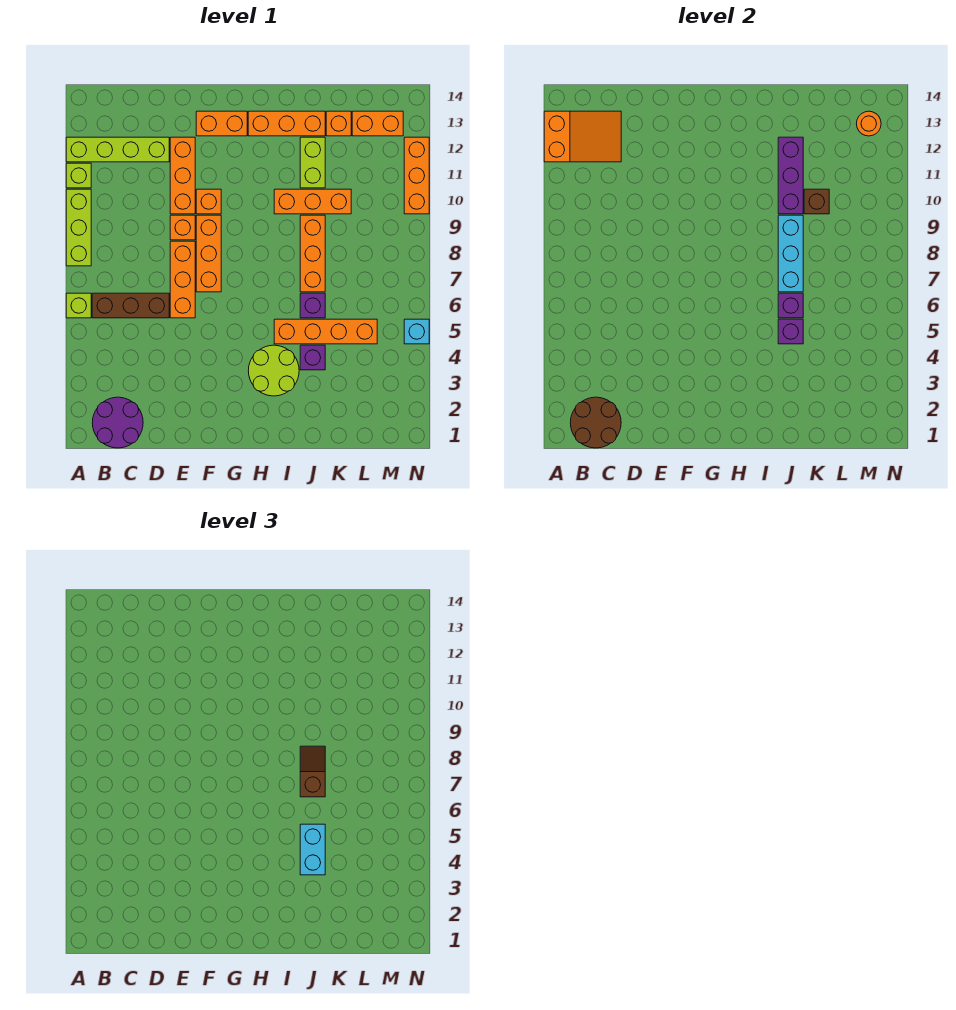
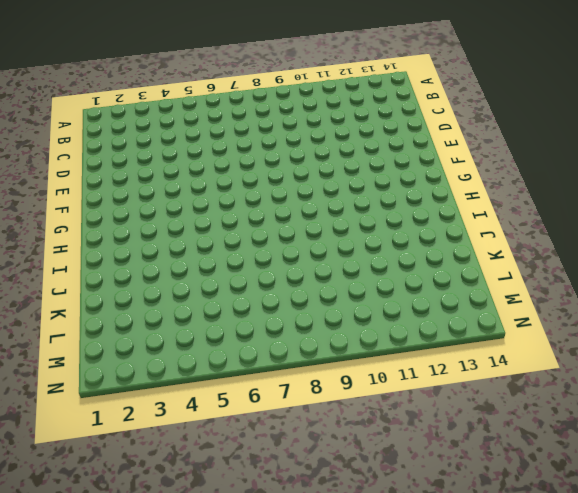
none -> lime brick A6 level 1
none -> lime brick A8:A10 level 1
none -> lime brick A11 level 1
none -> lime brick A12:D12 level 1

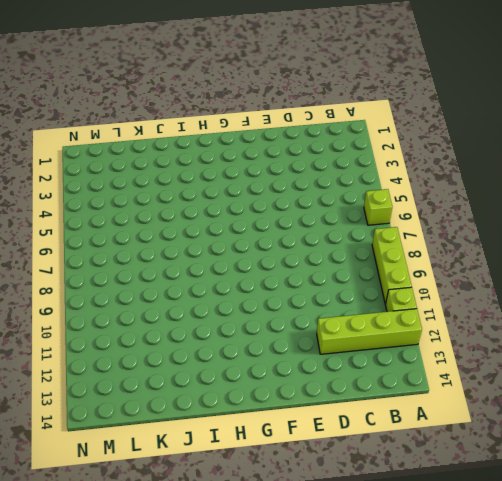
none -> purple round brick B1:C2 level 1
none -> brown brick B6:D6 level 1
none -> orange brick E6:E8 level 1
none -> orange brick E9 level 1

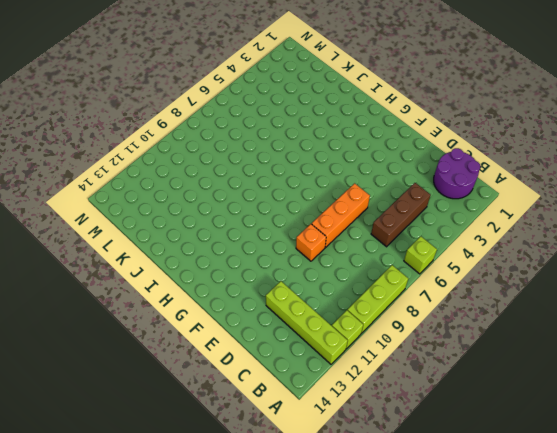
brown brick C4:C6 level 1 -> brown brick B6:D6 level 1
none -> orange brick E10:E12 level 1
none -> orange brick F7:F9 level 1
none -> orange brick F10 level 1
none -> orange brick F13:G13 level 1

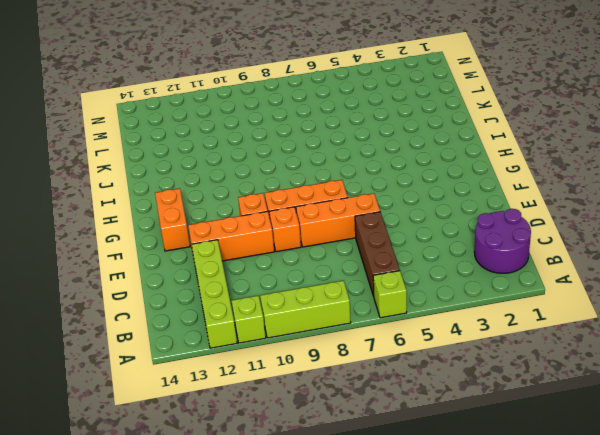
none -> lime round brick H3:I4 level 1
none -> orange brick H13:J13 level 1
none -> orange brick I5:L5 level 1
none -> orange brick I10:K10 level 1

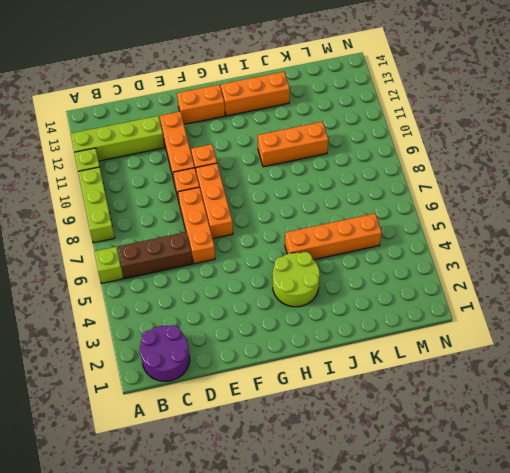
none -> purple brick J4 level 1
none -> purple brick J6 level 1
none -> orange brick J7:J9 level 1
none -> lime brick J11:J12 level 1

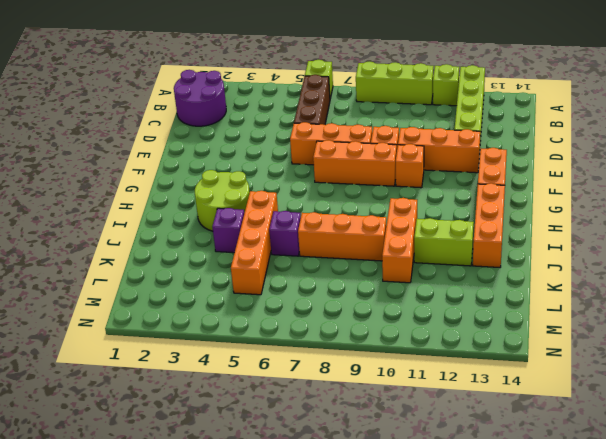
none -> orange brick K13 level 1
none -> orange brick L13:M13 level 1
none -> cyan brick N5 level 1
none -> orange brick N10:N12 level 1

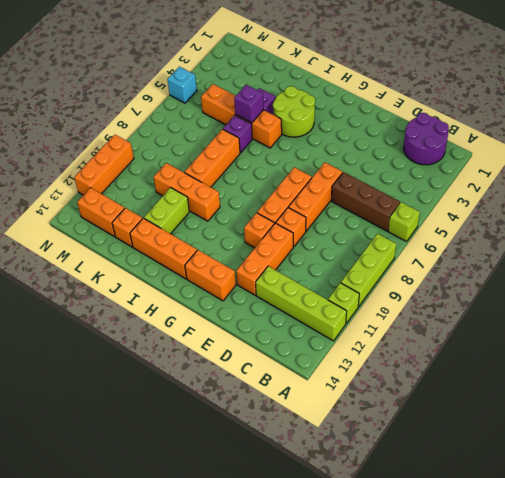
none -> orange slope A12:C13 level 2 top A
none -> brown round brick B1:C2 level 2
none -> purple brick J6 level 2
none -> cyan brick J7:J9 level 2

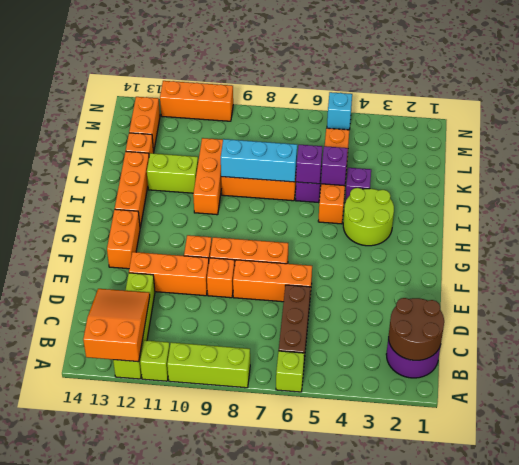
none -> purple brick J10:J12 level 2
none -> brown brick K10 level 2
none -> orange round brick M13 level 2
none -> cyan brick J4:J5 level 3

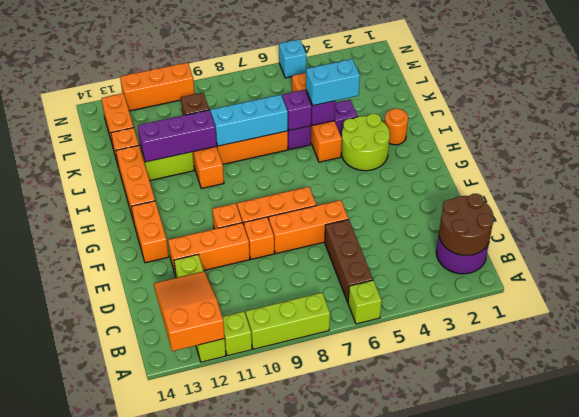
orange round brick I2 level 1 -> orange round brick M13 level 2
none -> brown slope J7:J8 level 3 top 7

